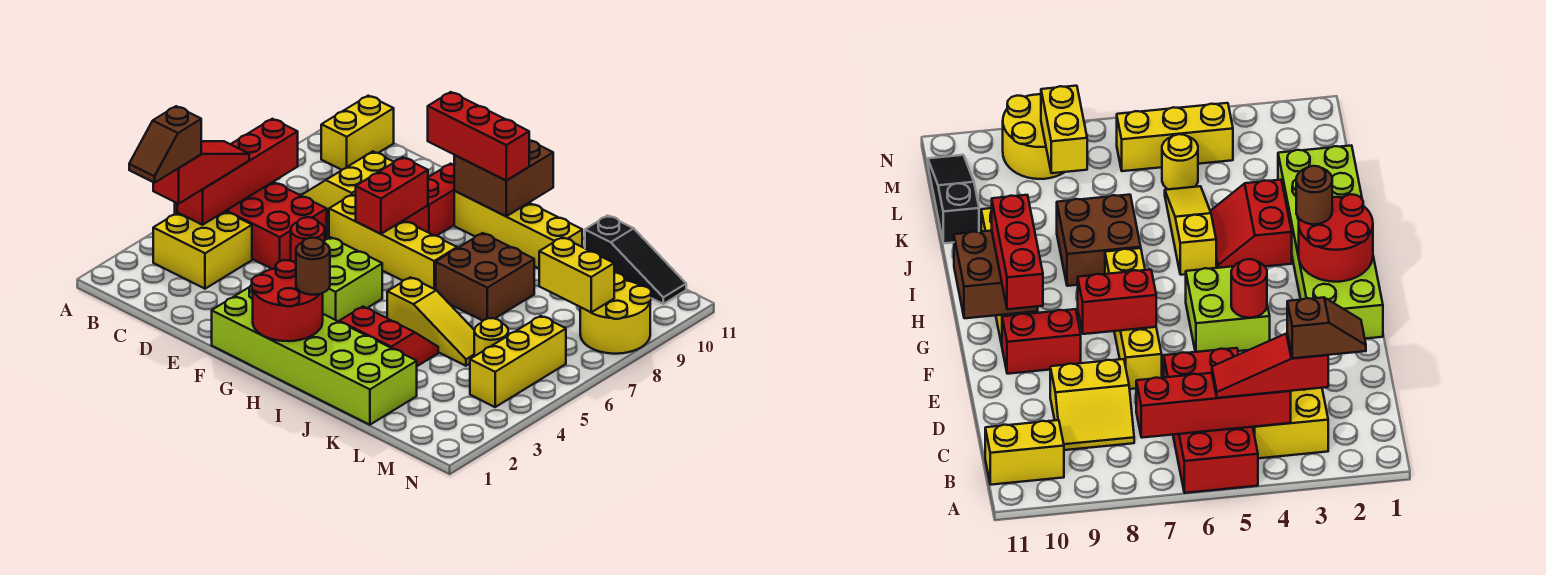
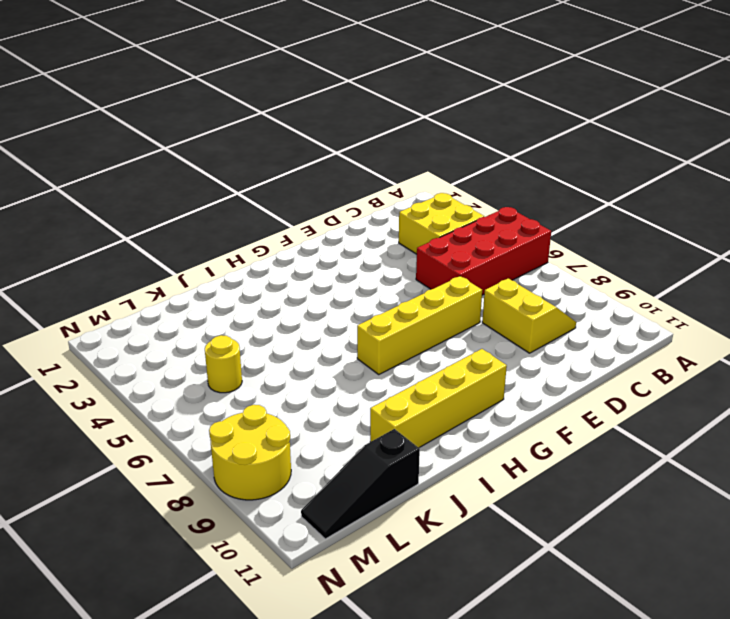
none -> yellow brick B10:B11 level 1
none -> lime brick F1:K2 level 1
none -> lime brick F4:G5 level 1

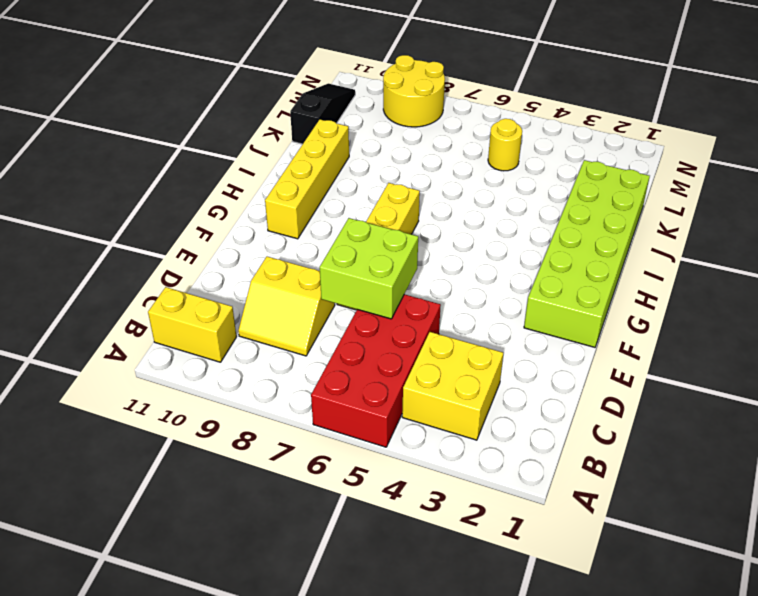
lime brick D6:E7 level 2 -> lime brick F4:G5 level 1
none -> red brick F9:F10 level 1
none -> red slope I3:J4 level 1 top 3
none -> yellow slope I5:K5 level 1 top I

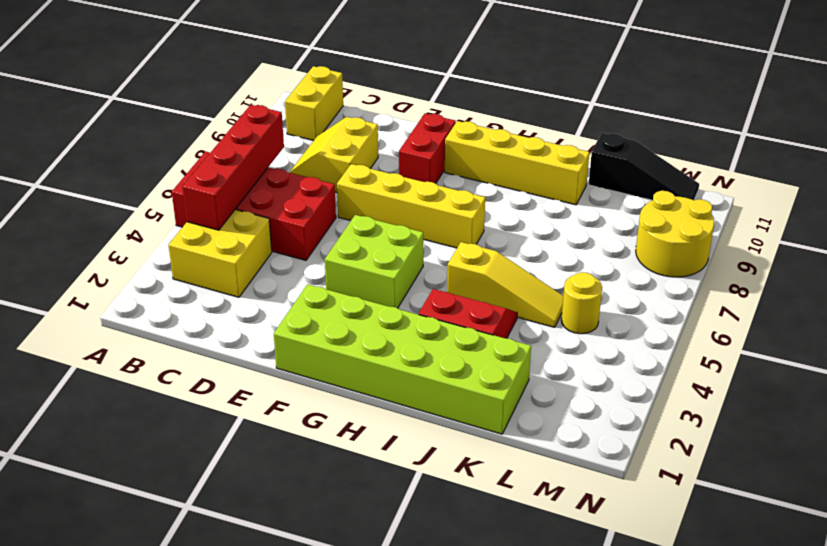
none -> brown brick I7:J8 level 1
none -> yellow brick M4:M6 level 1
none -> red round brick F4 level 2

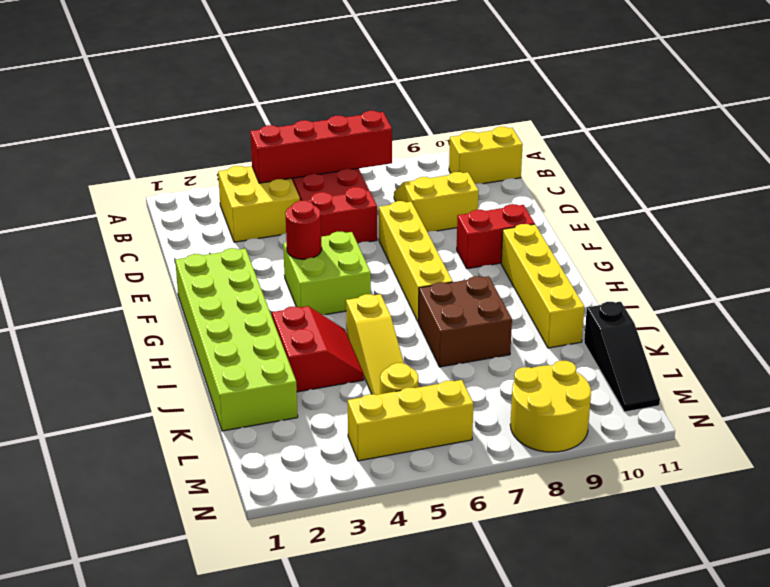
none -> red brick F7:F8 level 2
none -> red round brick G1:H2 level 2
none -> brown brick G10:H11 level 2

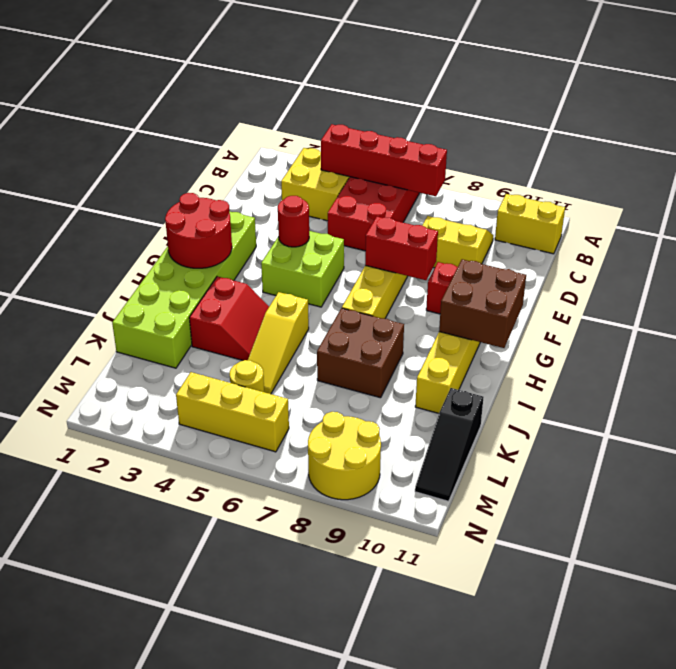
none -> yellow brick L8:M8 level 2
none -> red slope B3:B5 level 3 top 3
none -> red brick F10:H10 level 3

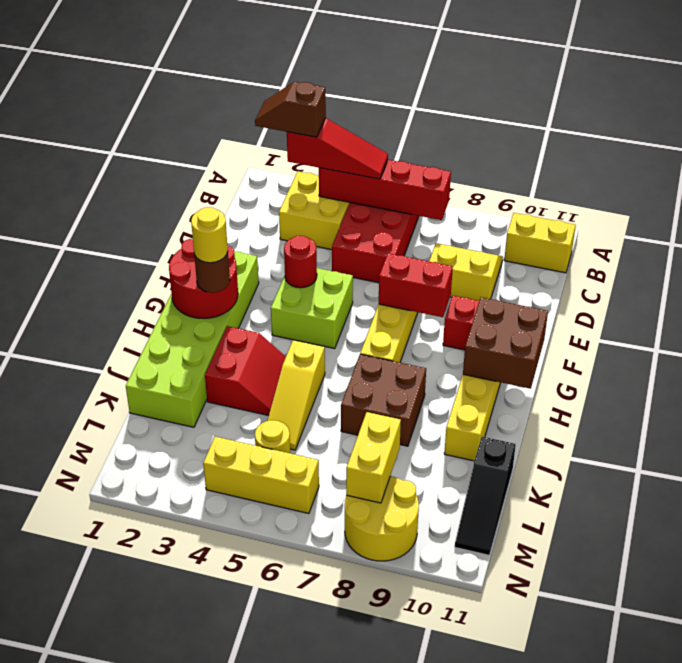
yellow round brick H2 level 4 -> none
none -> red brick F10:H10 level 3

